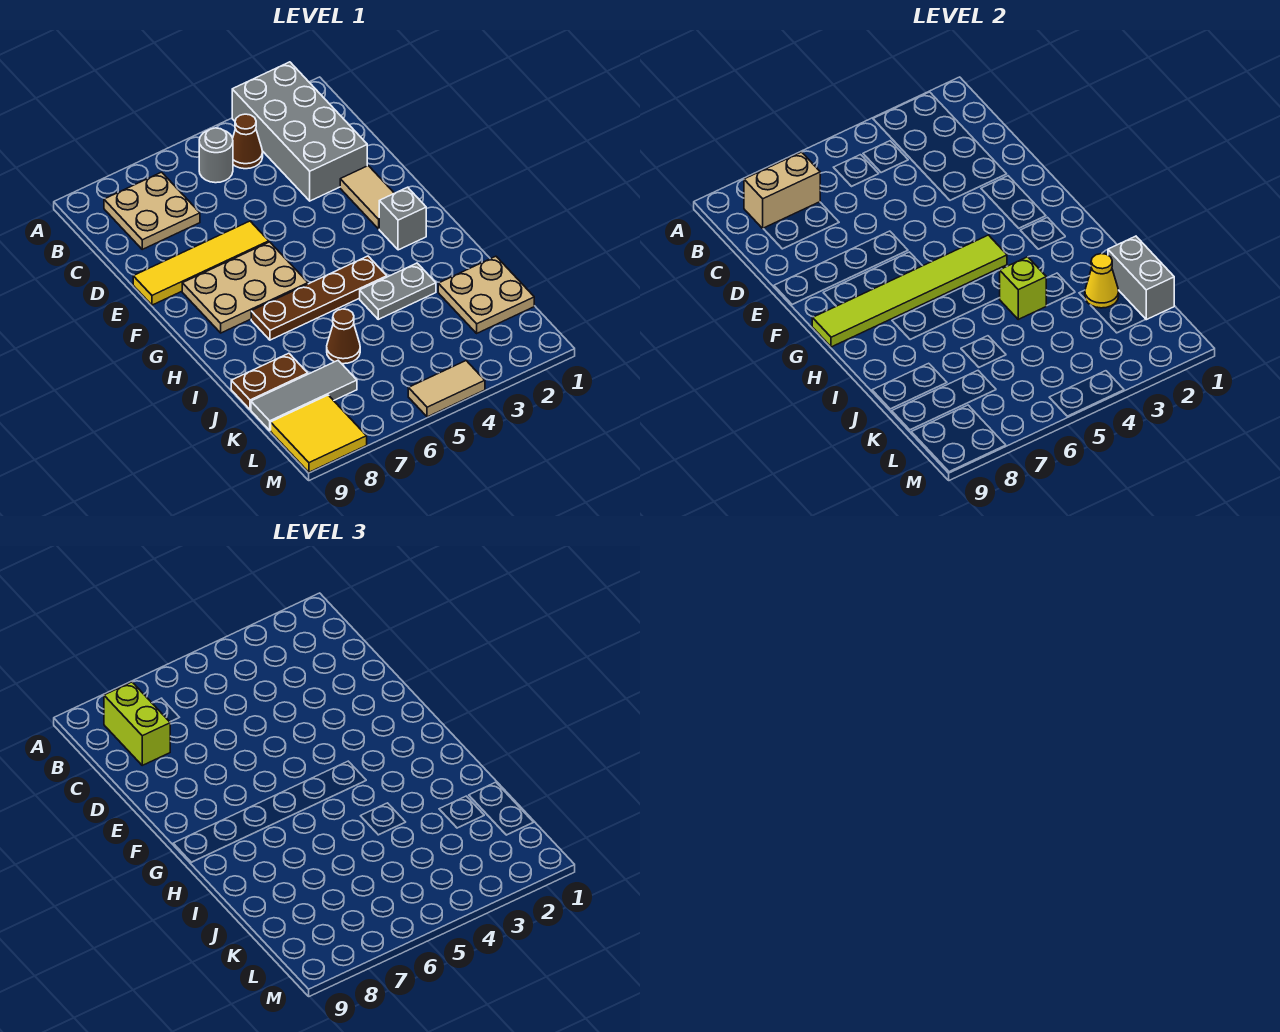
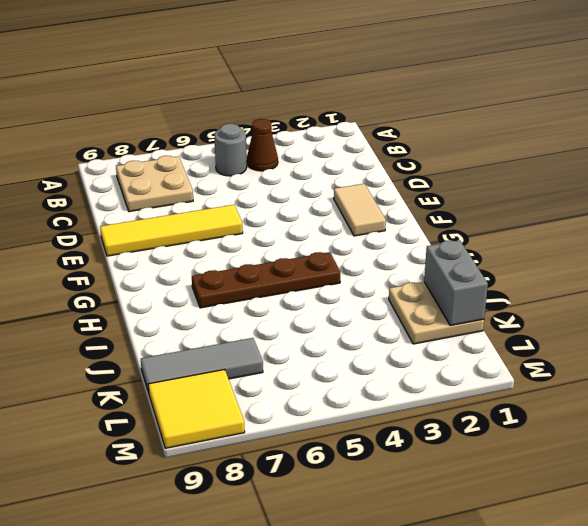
none -> grey brick A2:D3 level 1
none -> tan plate F6:G8 level 1
none -> grey brick G2 level 1

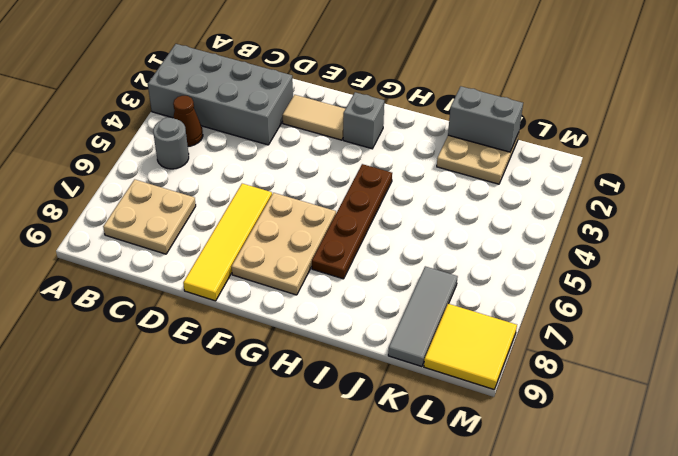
none -> grey plate I3:I4 level 1
none -> brown cone J6 level 1
none -> brown plate J8:J9 level 1

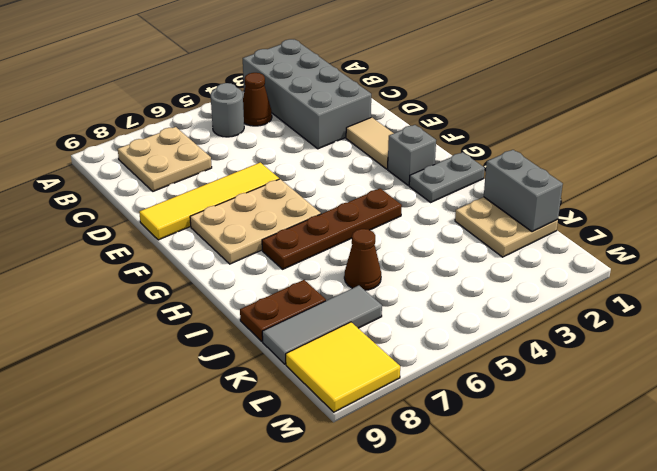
grey plate H1:H2 level 1 -> grey plate I3:I4 level 1
none -> tan tile M4:M5 level 1
none -> tan brick B7:B8 level 2
none -> lime tile G4:G9 level 2

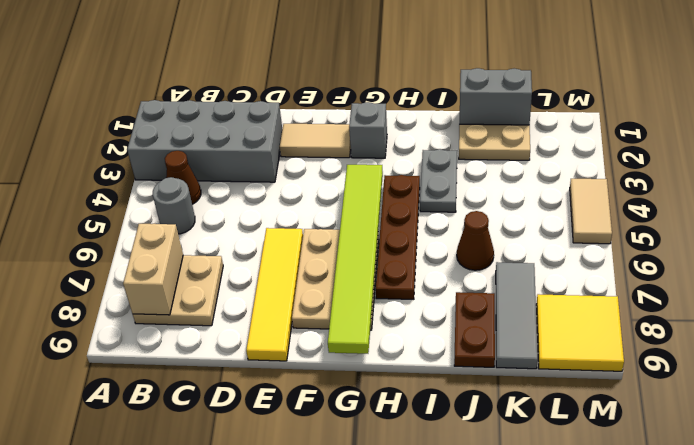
none -> lime brick I4 level 2
none -> yellow cone J2 level 2
none -> lime brick B8:C8 level 3

